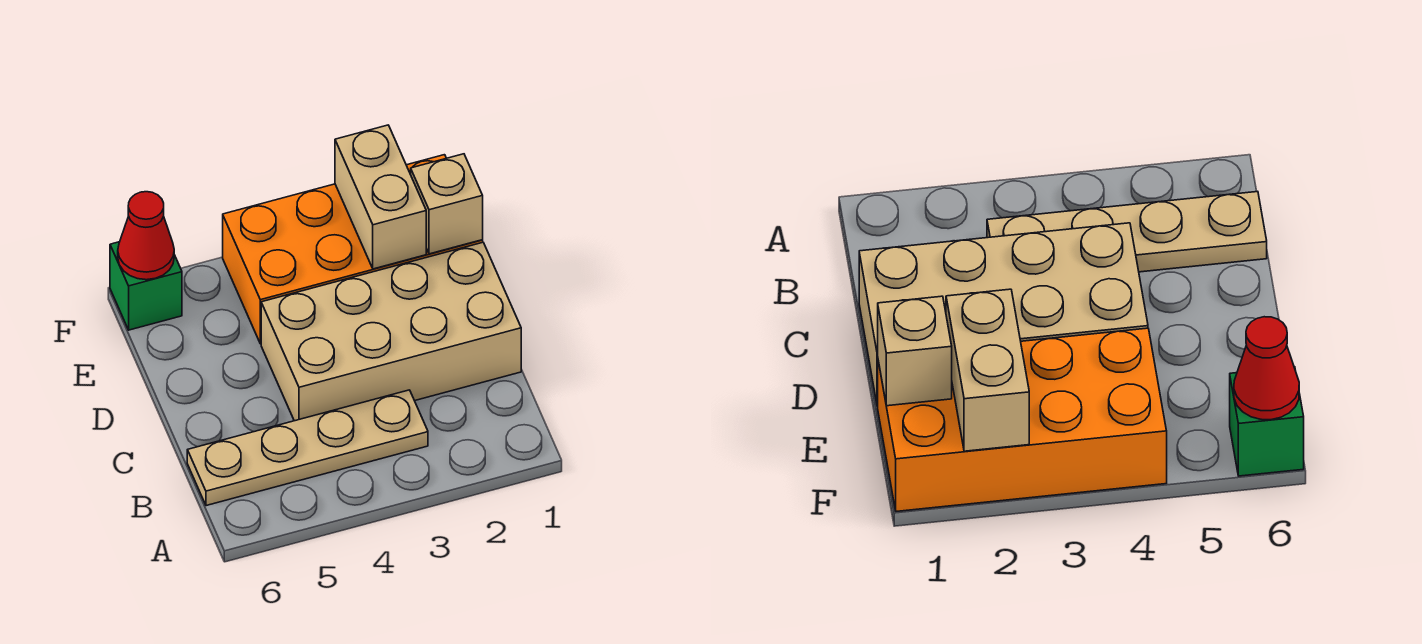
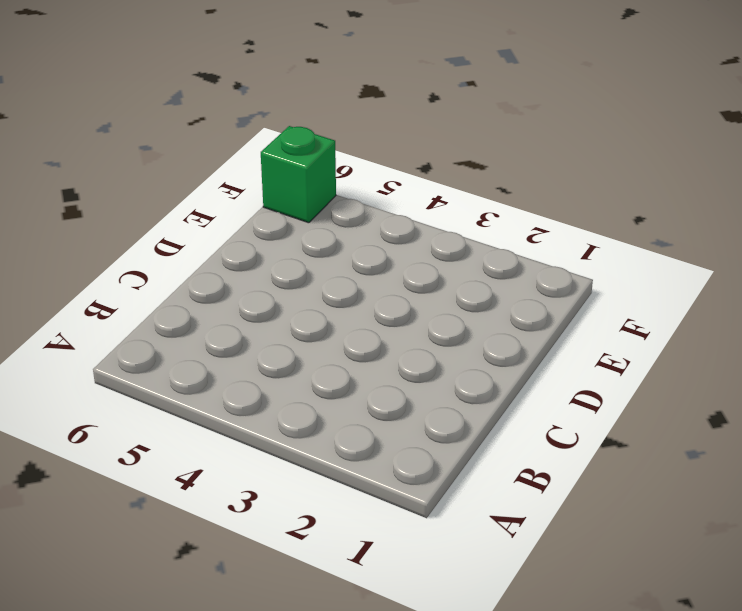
none -> tan plate B3:B6 level 1
none -> tan brick C1:D4 level 1

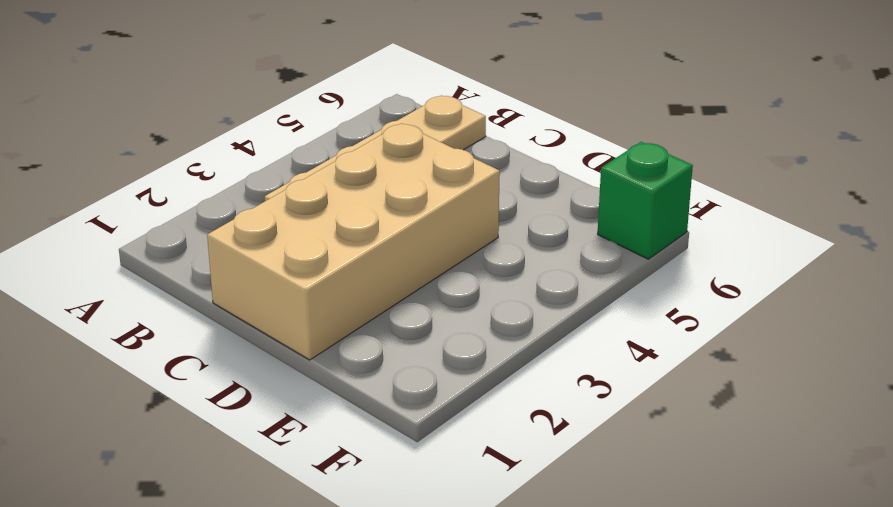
none -> orange brick E1:F4 level 1
none -> tan brick E1 level 2

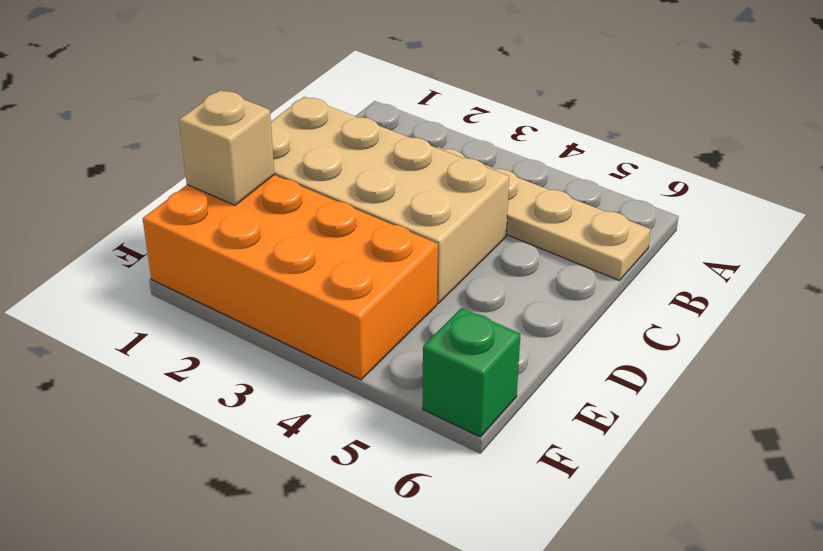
none -> tan brick E2:F2 level 2
none -> red cone F6 level 2

